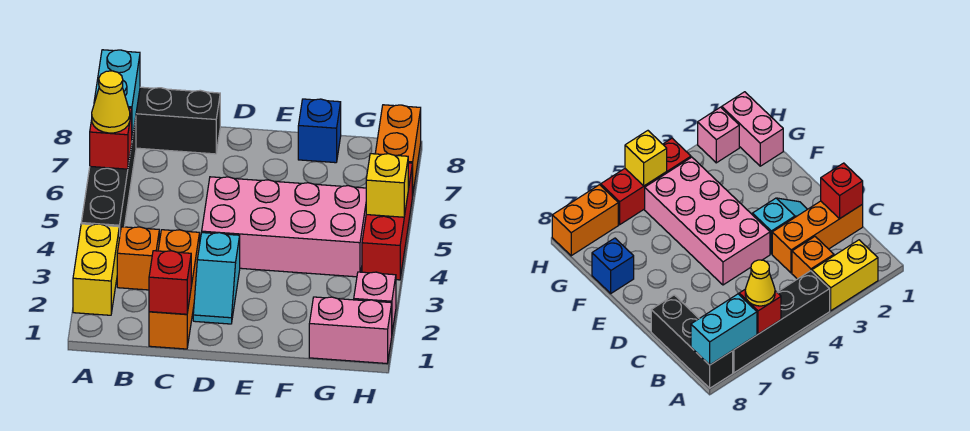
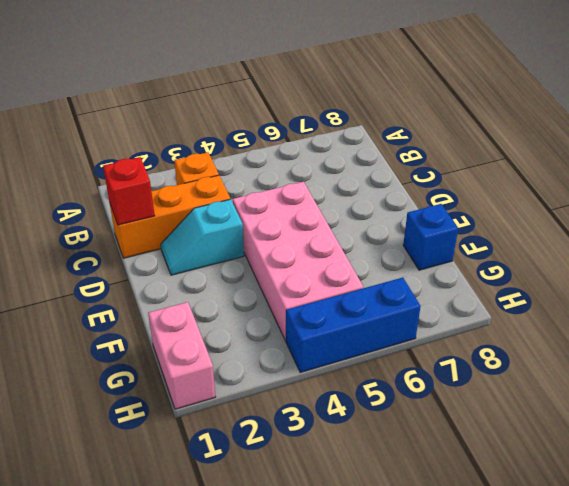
blue brick H4:H6 level 1 -> red brick H4:H6 level 1
none -> yellow brick A2:A3 level 1
none -> black brick A4:A7 level 1
none -> black brick A8:C8 level 1

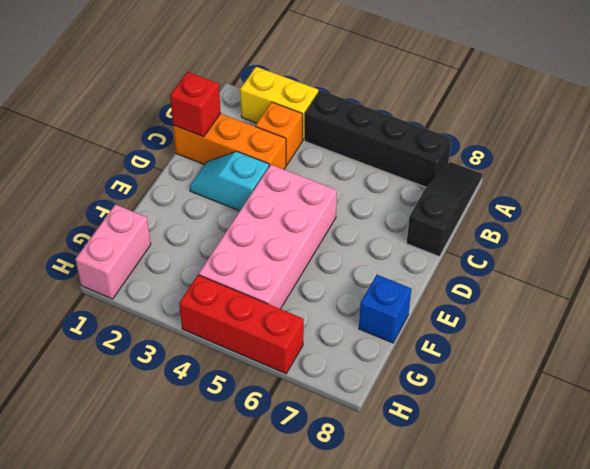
black slope A8:C8 level 1 top C -> black brick A8:C8 level 1
none -> pink brick H2 level 1
none -> orange brick H7:H8 level 1
none -> red brick A6 level 2

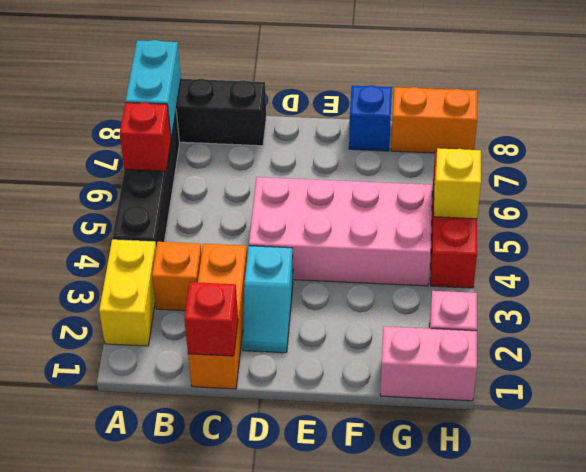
orange brick G8:H8 level 1 -> orange brick H7:H8 level 1
none -> yellow cone A6 level 3

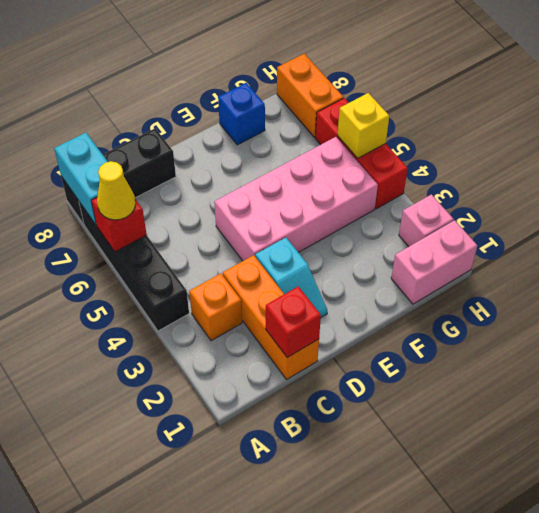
none -> yellow brick A2:A3 level 1

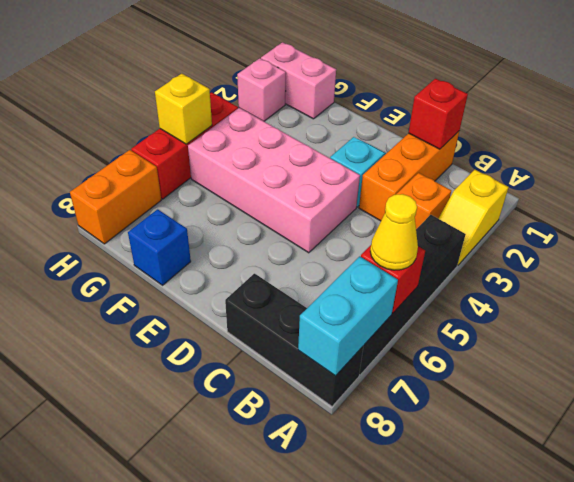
yellow slope A2:A3 level 1 top 2 -> yellow brick A2:A3 level 1

